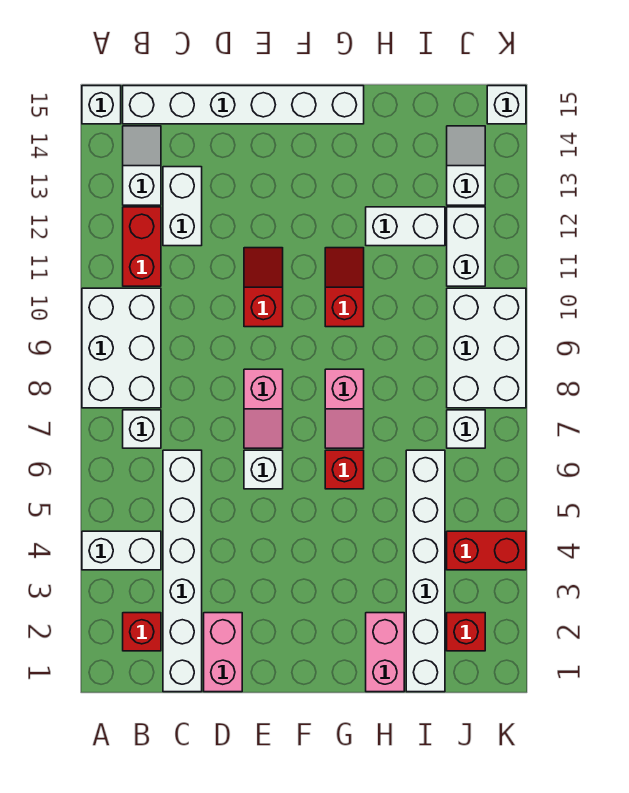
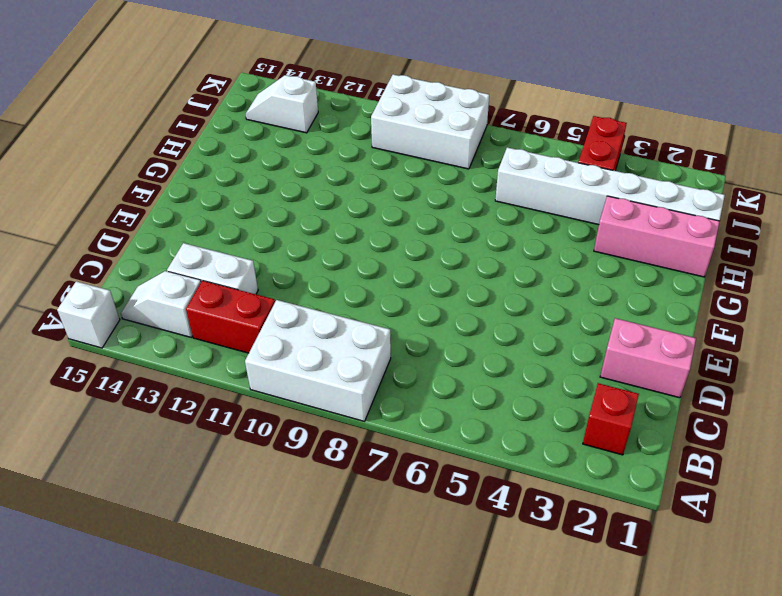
pink brick H1:H3 level 1 -> pink brick H1:H2 level 1
none -> white brick A4:B4 level 1
none -> white brick B7 level 1
none -> white brick B15:G15 level 1

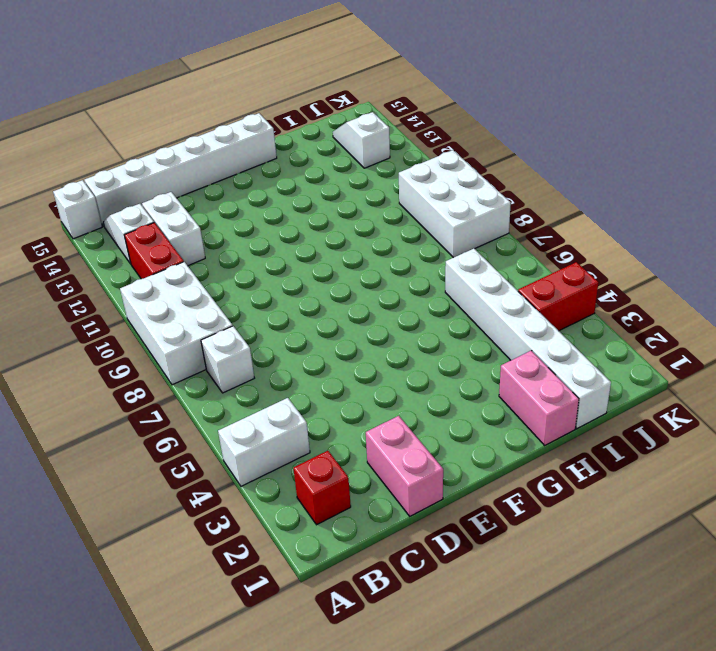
none -> white brick C1:C6 level 1
none -> white brick E6 level 1
none -> pink slope E7:E8 level 1 top 8

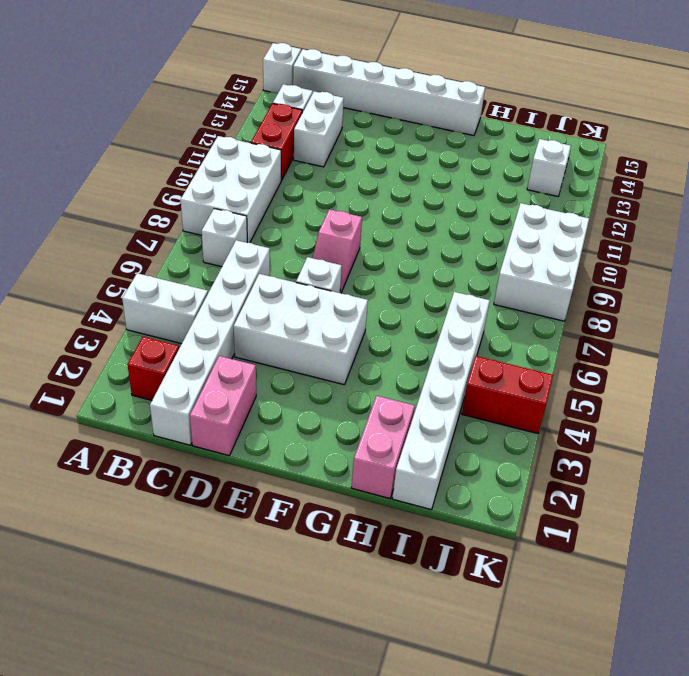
white brick D4:F5 level 1 -> none
none -> red slope E10:E11 level 1 top 10
none -> red brick G6 level 1
none -> pink slope G7:G8 level 1 top 8

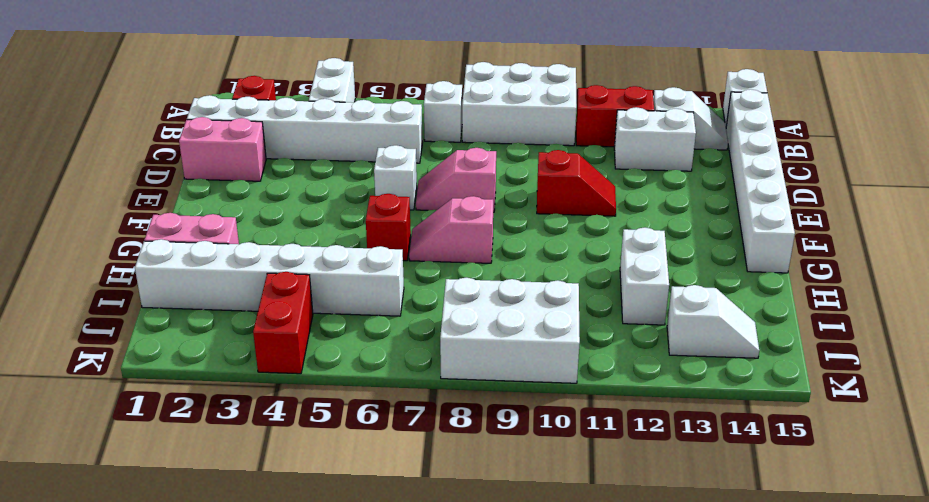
none -> red slope G10:G11 level 1 top 10
none -> red brick J2 level 1
none -> white brick J7 level 1

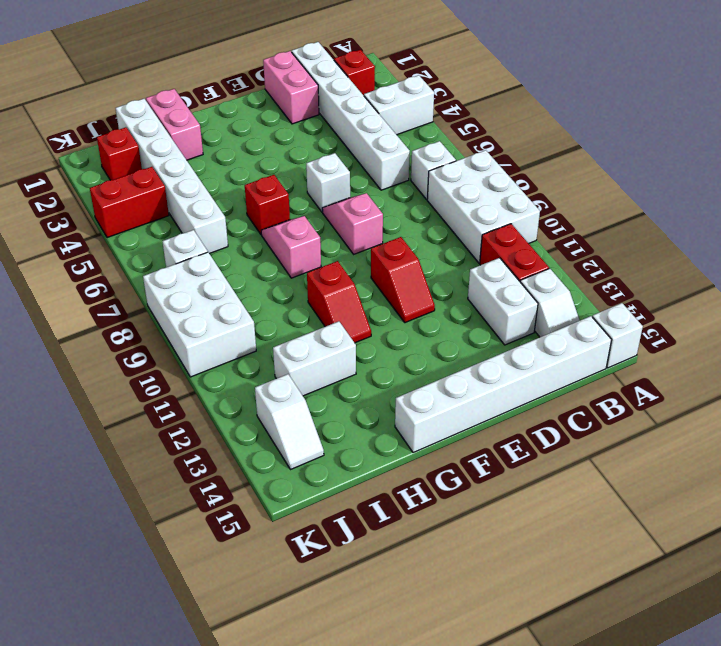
none -> white brick J11:J12 level 1
none -> white brick K15 level 1

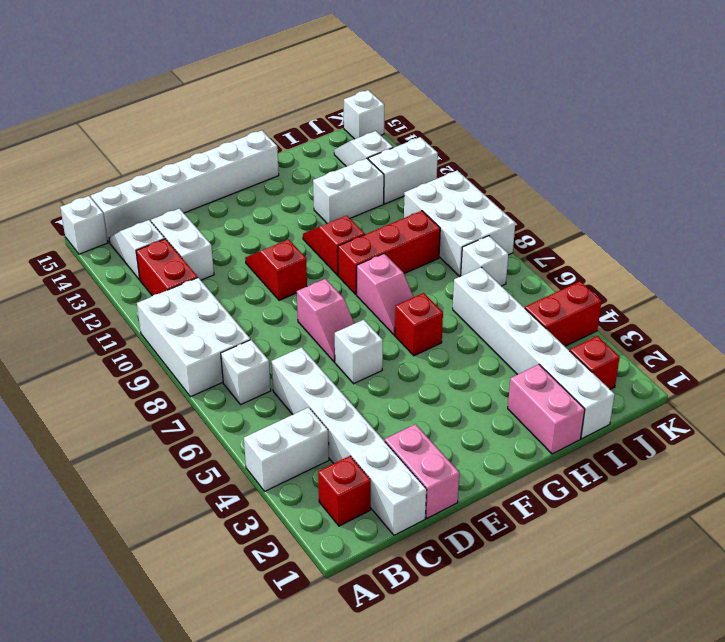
red brick G9:I9 level 1 -> none
white brick J12:K12 level 1 -> white brick J11:J12 level 1

